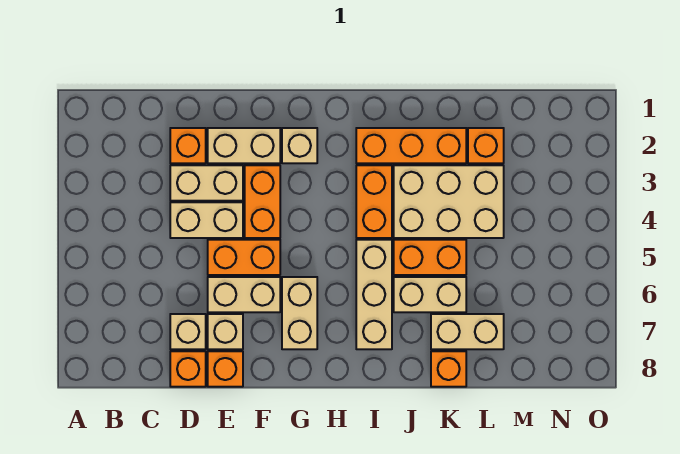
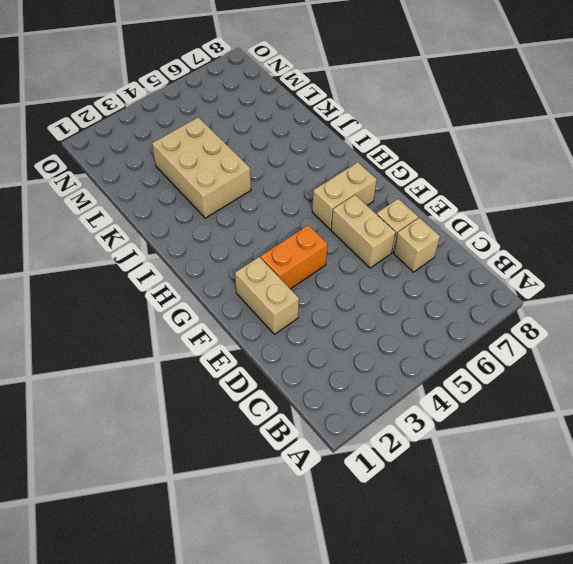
none -> orange brick D2 level 1
none -> tan brick D3:E3 level 1
none -> tan brick D4:E4 level 1

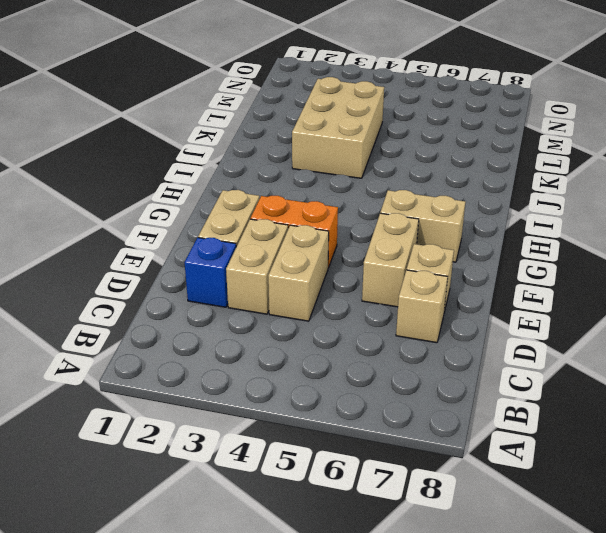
blue brick D2 level 1 -> orange brick D2 level 1
none -> orange brick D8 level 1
none -> orange brick E5:F5 level 1
none -> orange brick E8 level 1

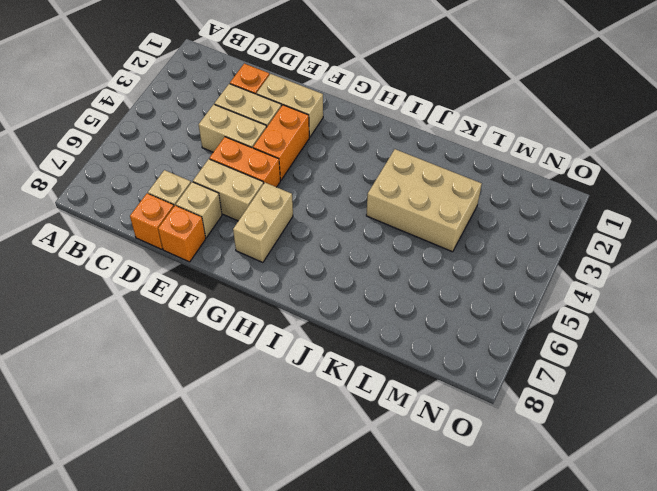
none -> tan brick G2 level 1
none -> orange brick I2:K2 level 1
none -> orange brick I3:I4 level 1

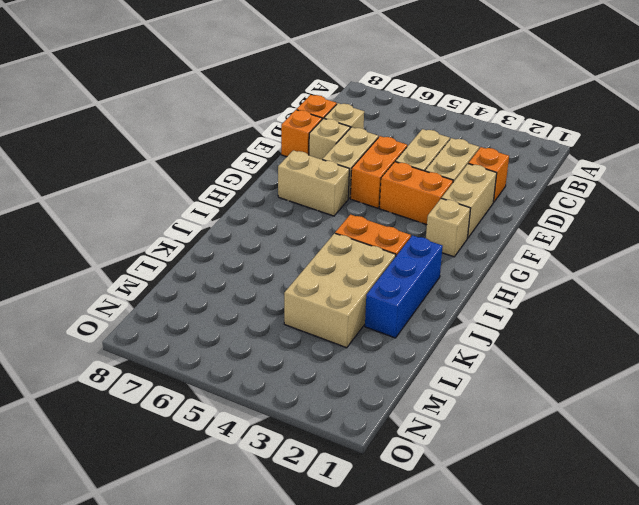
blue brick I2:K2 level 1 -> orange brick I2:K2 level 1
none -> tan brick I5:I7 level 1
none -> orange brick J5:K5 level 1
none -> tan brick J6:K6 level 1

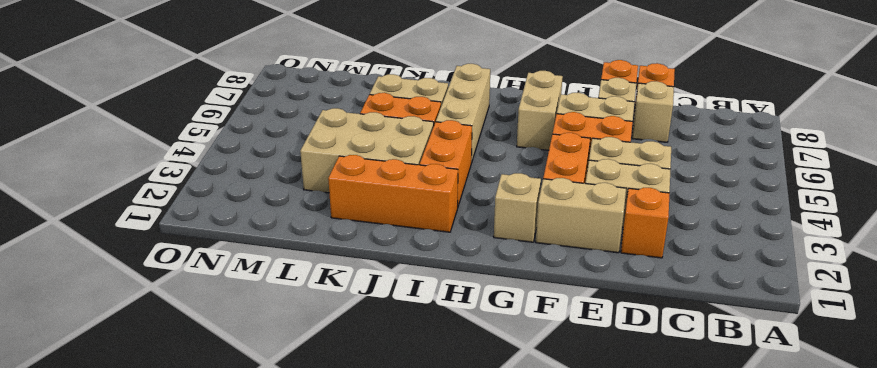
none -> tan brick K7:L7 level 1
none -> orange brick K8 level 1
none -> orange brick L2 level 1

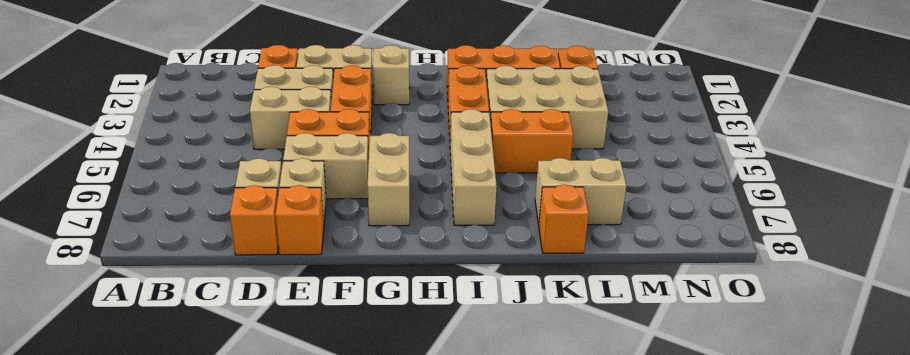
none -> tan brick J6:K6 level 1

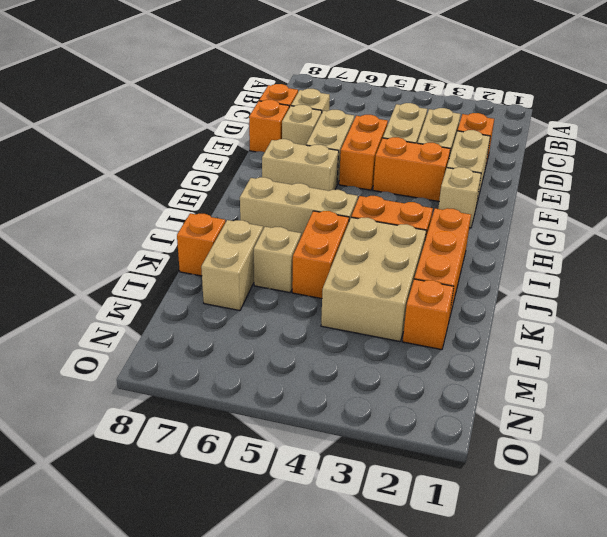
tan brick K6 level 1 -> tan brick J6:K6 level 1

